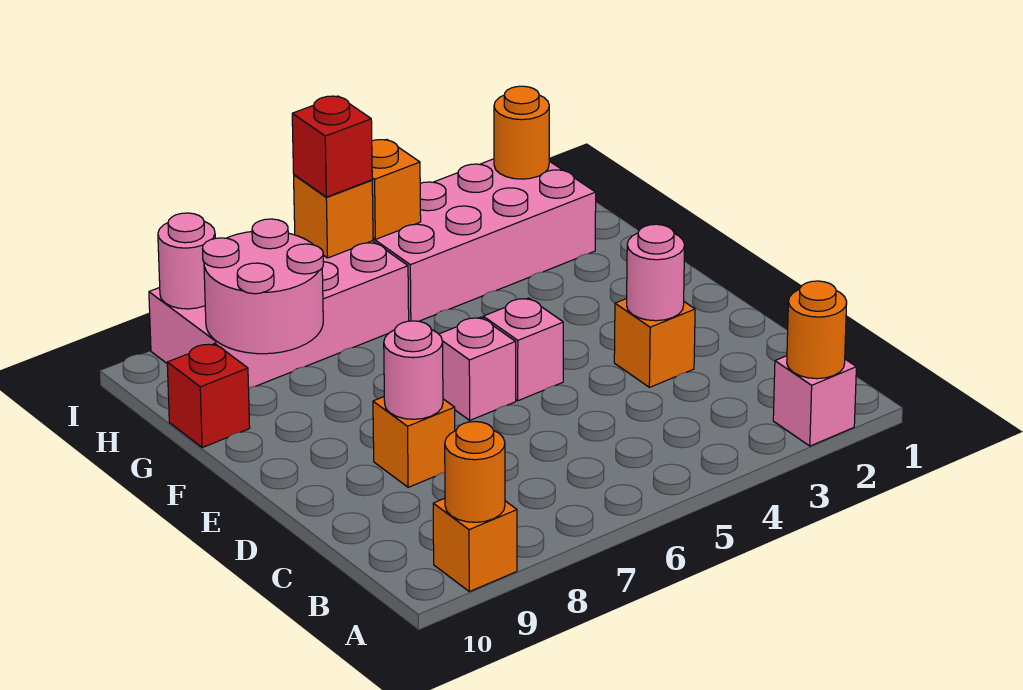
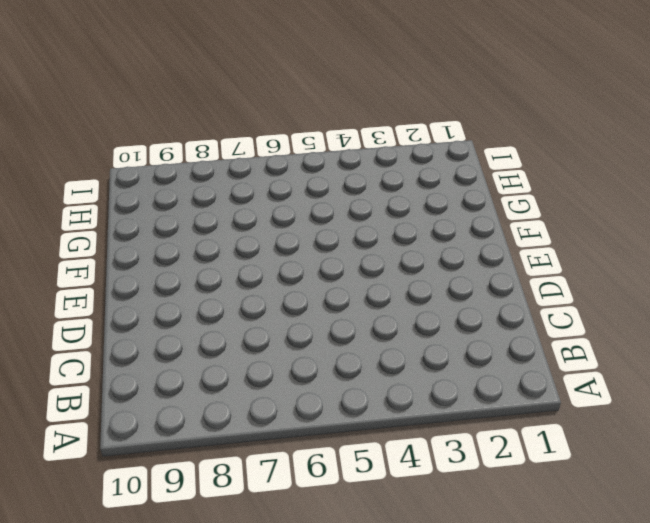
none -> pink brick A2 level 1
none -> orange brick A9 level 1
none -> orange brick D3 level 1

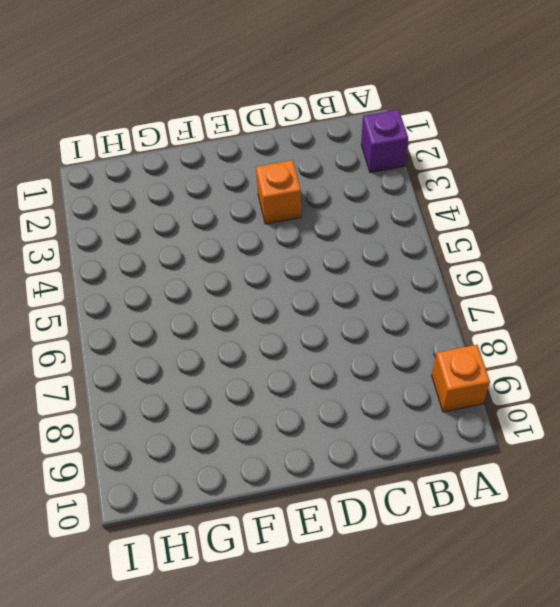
purple brick A2 level 1 -> pink brick A2 level 1
none -> orange brick D8 level 1
none -> pink brick E5 level 1
none -> pink brick E6 level 1

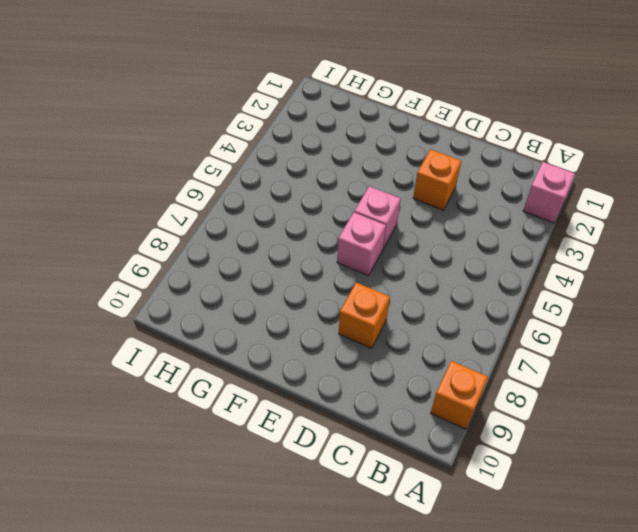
none -> red brick G10 level 1
none -> pink brick H2:I5 level 1
none -> pink brick H6:I9 level 1

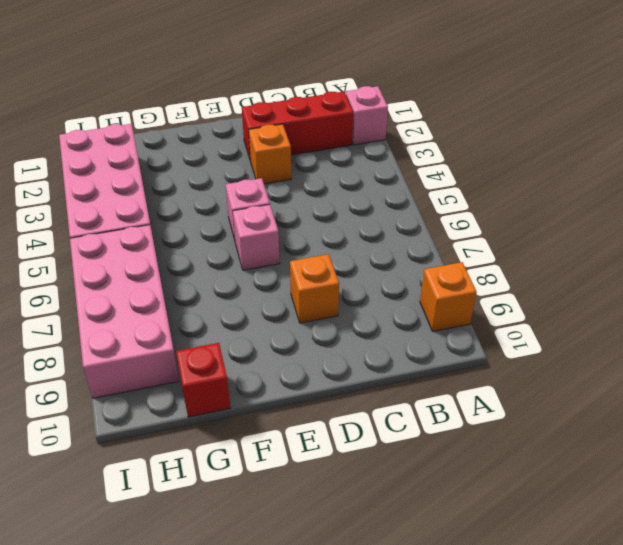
red brick B2:D2 level 1 -> none
none -> orange round brick A2 level 2
none -> orange round brick A9 level 2
none -> pink round brick D3 level 2

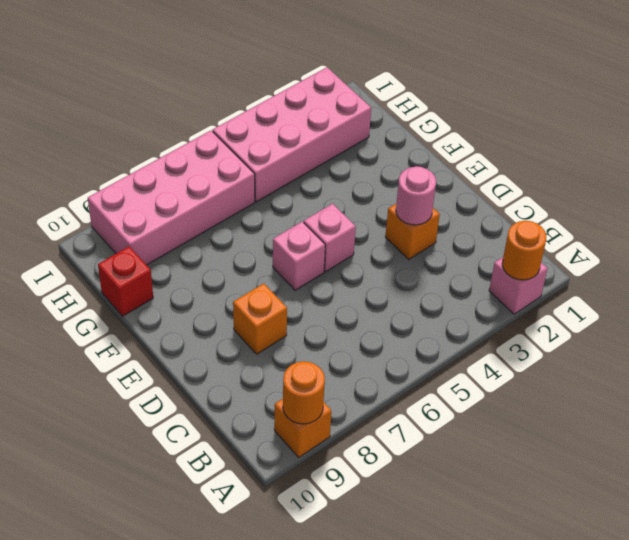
none -> pink round brick D8 level 2
none -> pink round brick G8:H9 level 2
none -> orange round brick I2 level 2

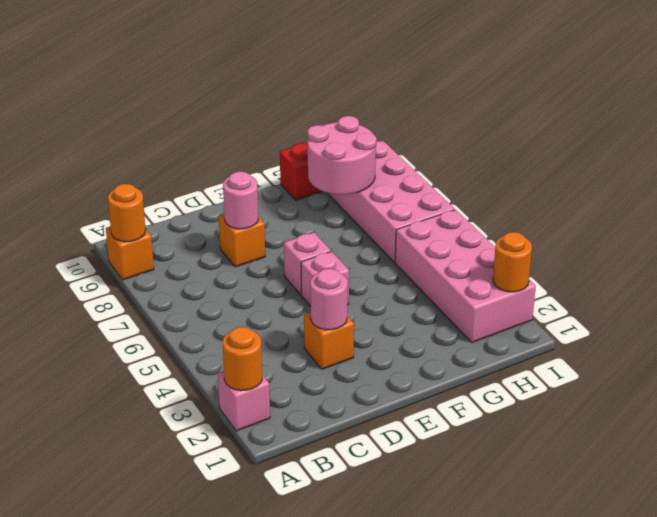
none -> orange brick I5 level 2
none -> orange brick I6 level 2
none -> pink round brick I9 level 2

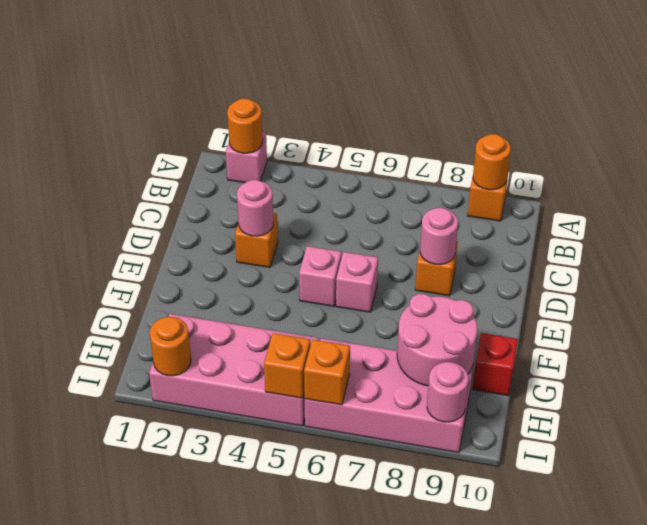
none -> red brick I6 level 3

